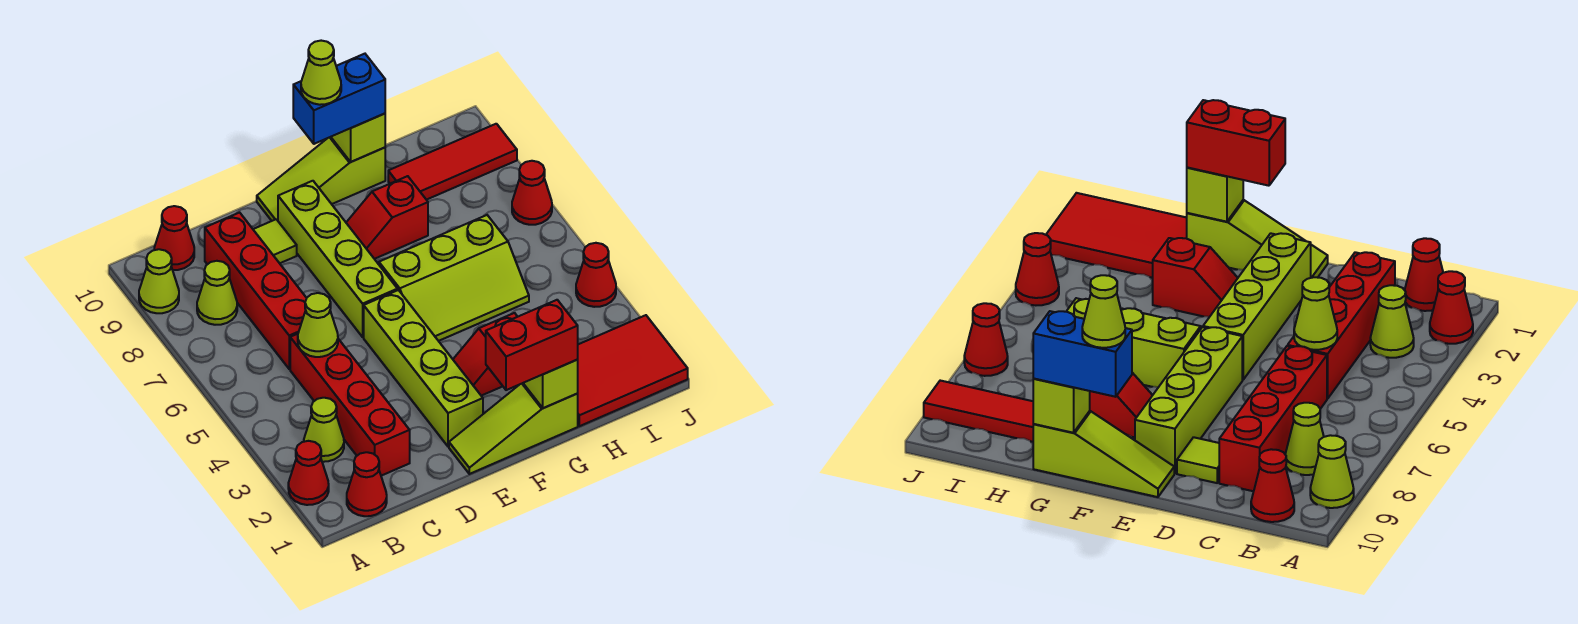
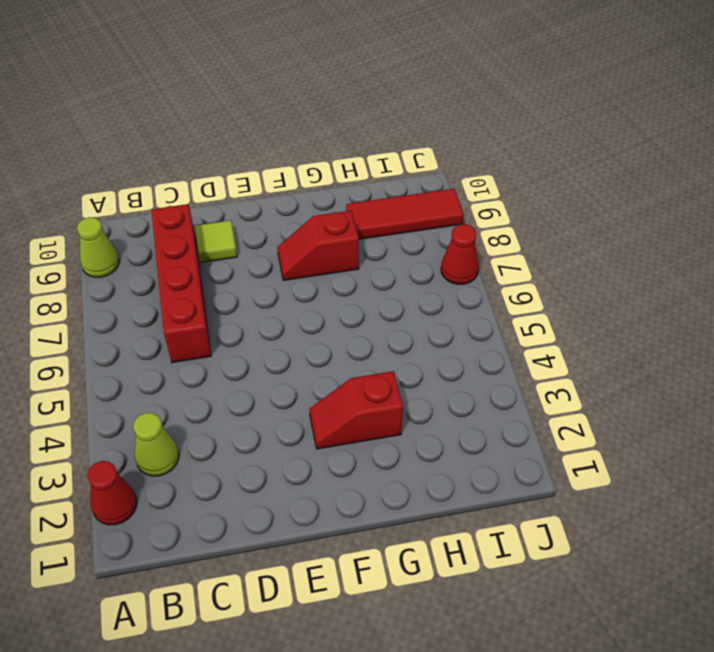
none -> red cone B1 level 1
none -> lime cone B8 level 1
none -> red cone B10 level 1

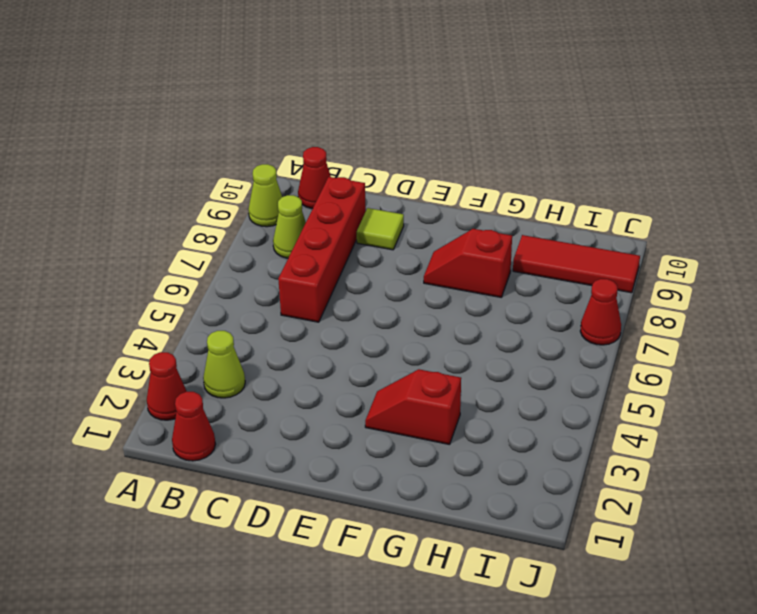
none -> red brick C2:C5 level 1
none -> lime slope E1:G1 level 1 top G
none -> lime brick E2:E5 level 1

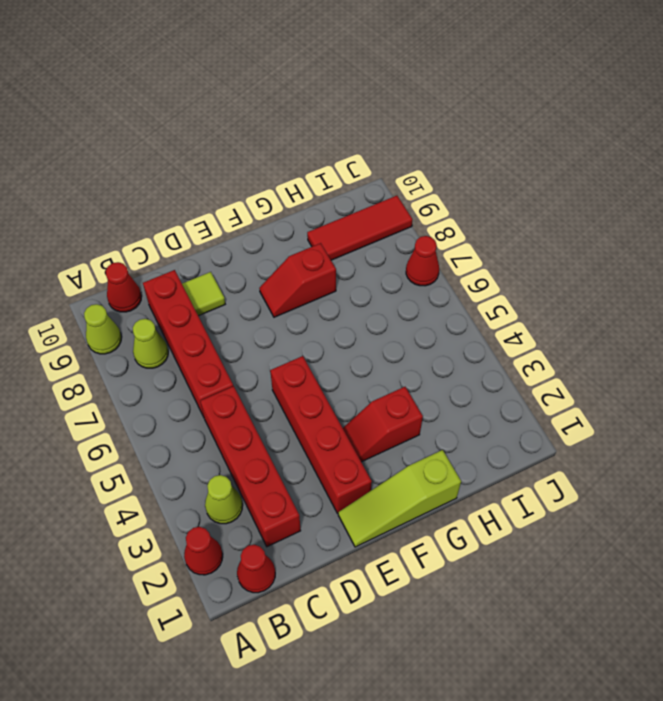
red brick E2:E5 level 1 -> lime brick E2:E5 level 1
none -> lime brick E6:E9 level 1
none -> lime slope E10:G10 level 1 top G
none -> lime slope F5:H6 level 1 top 6

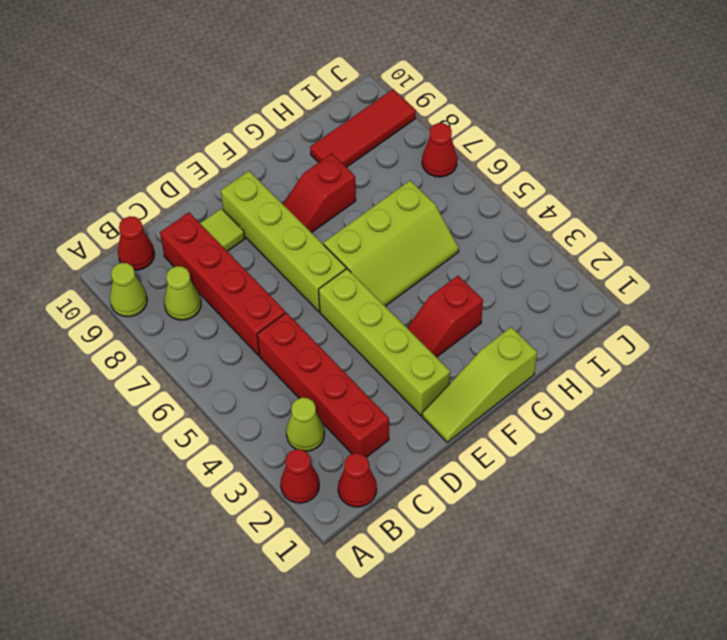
none -> lime slope E10:G10 level 1 top G
none -> red tile H1:J2 level 1
none -> red cone J4 level 1

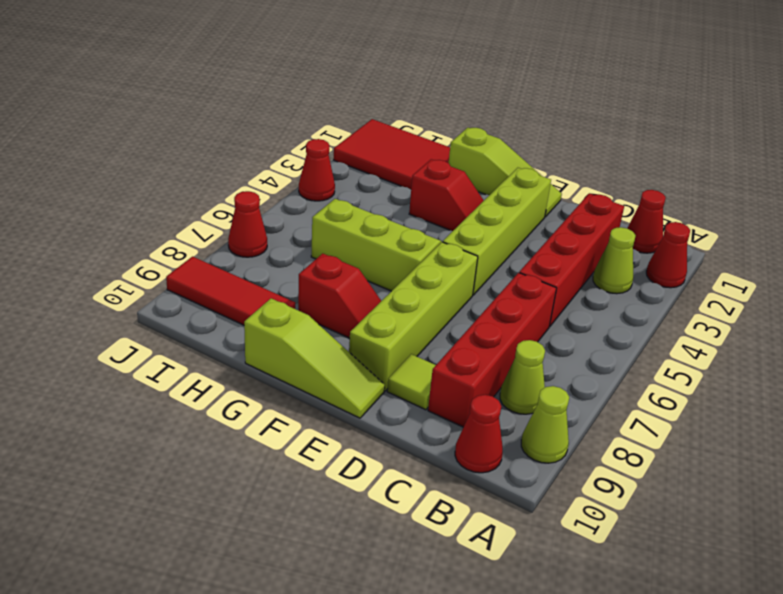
none -> lime cone C5 level 2
none -> lime brick G1 level 2
none -> lime brick G10 level 2

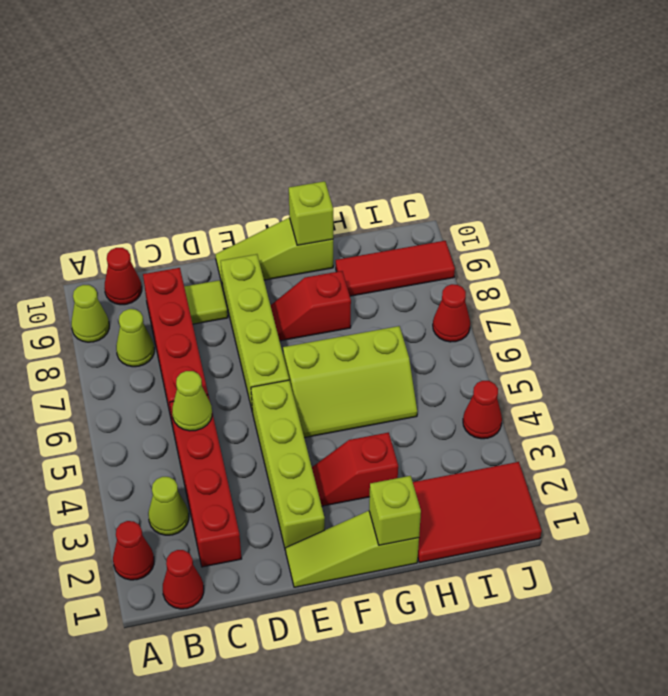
none -> red brick F1:G1 level 3
none -> blue brick F10:G10 level 3
none -> lime cone F10 level 4

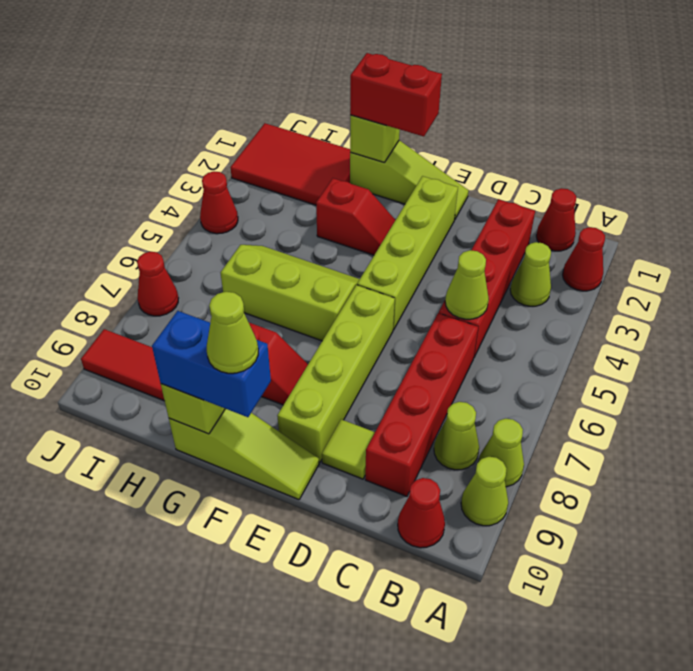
lime cone A8 level 1 -> none

